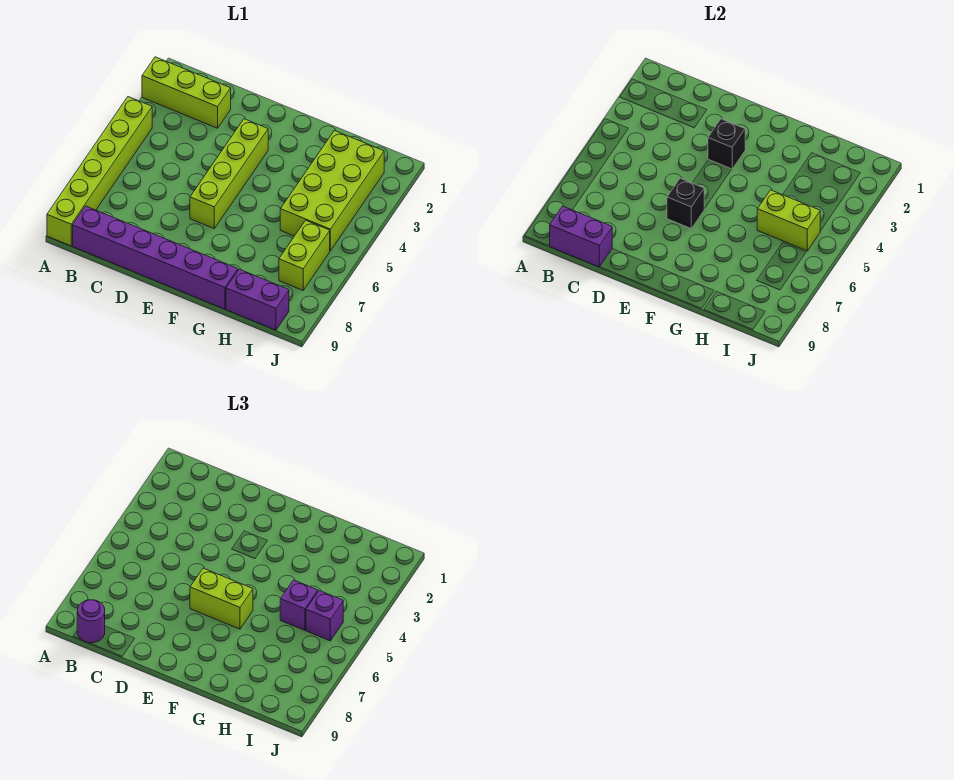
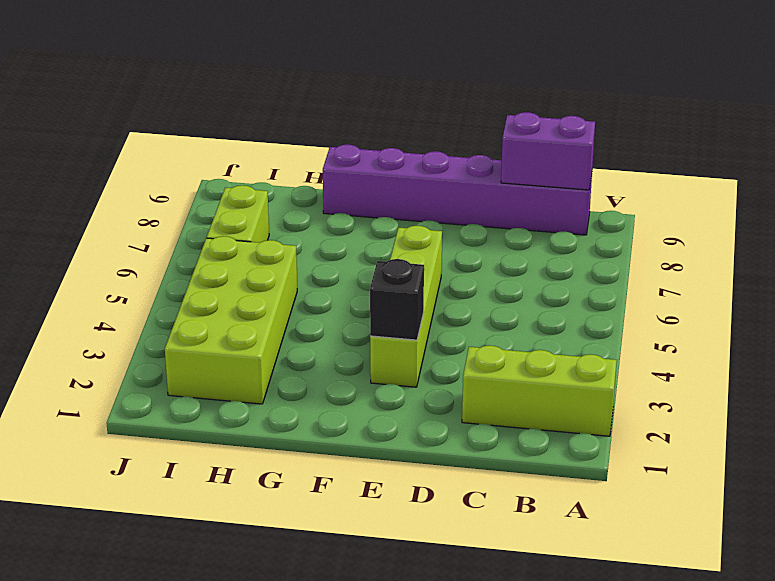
none -> lime brick A4:A9 level 1
none -> purple brick H9:I9 level 1
none -> black brick E6 level 2

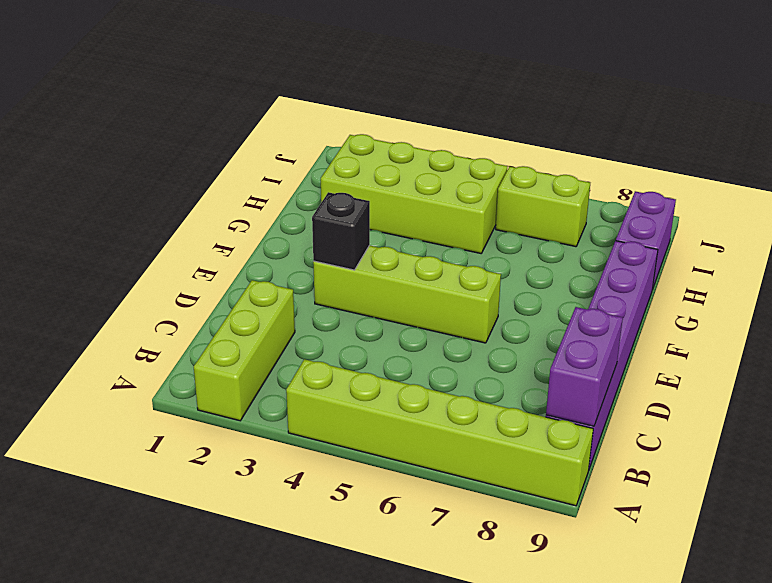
none -> black brick E6 level 2
none -> lime brick H5:I5 level 2
none -> purple round brick B9 level 3

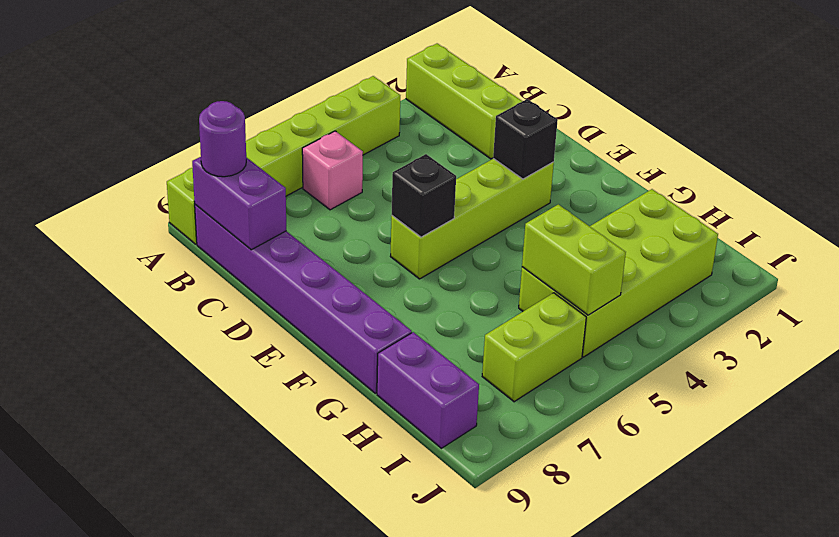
pink brick B6 level 1 -> none
none -> lime brick E6:F6 level 3
none -> purple brick H5 level 3
none -> purple brick I5 level 3

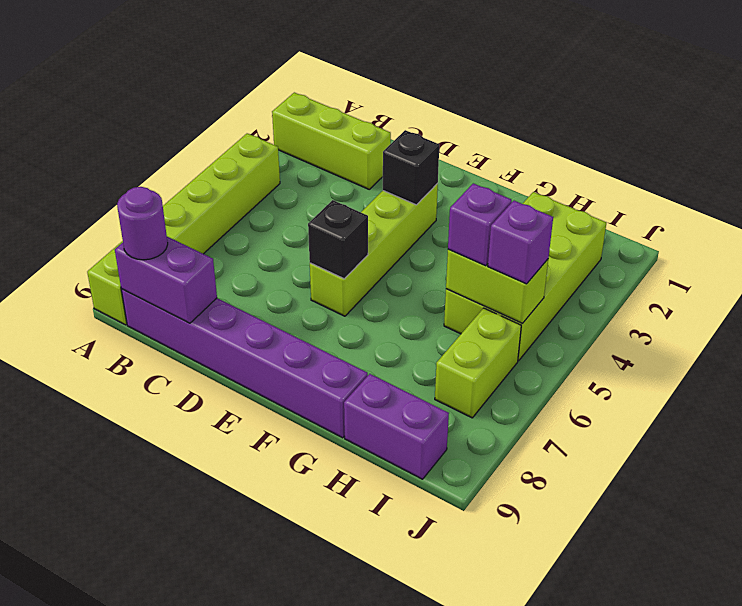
none -> lime brick E6:F6 level 3

